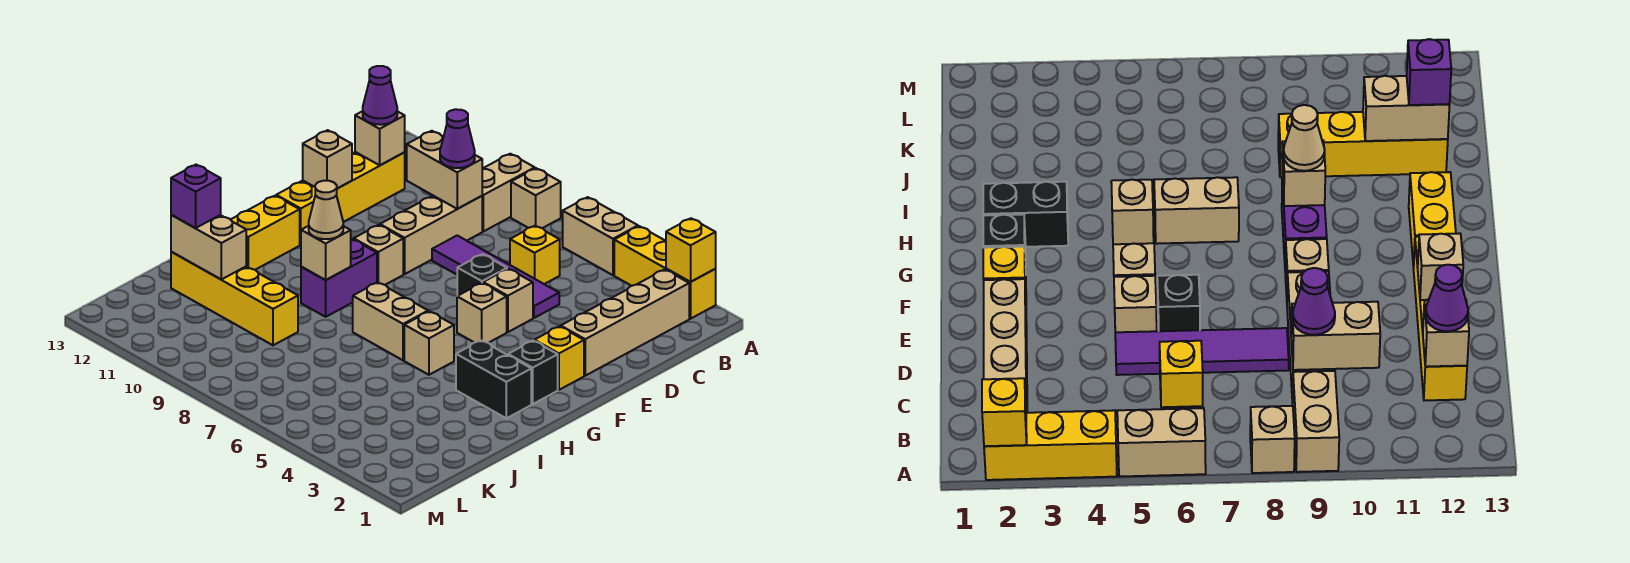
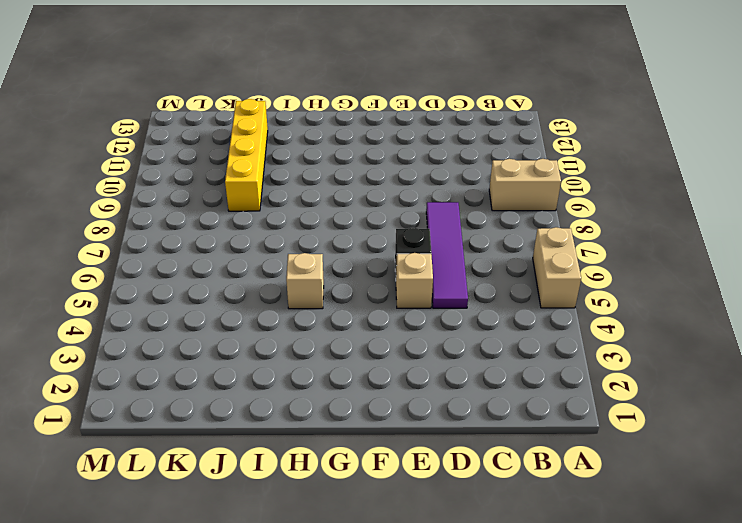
none -> yellow brick A2:A4 level 1
none -> tan brick A8 level 1
none -> tan brick B2:E2 level 1
none -> yellow brick C6 level 1

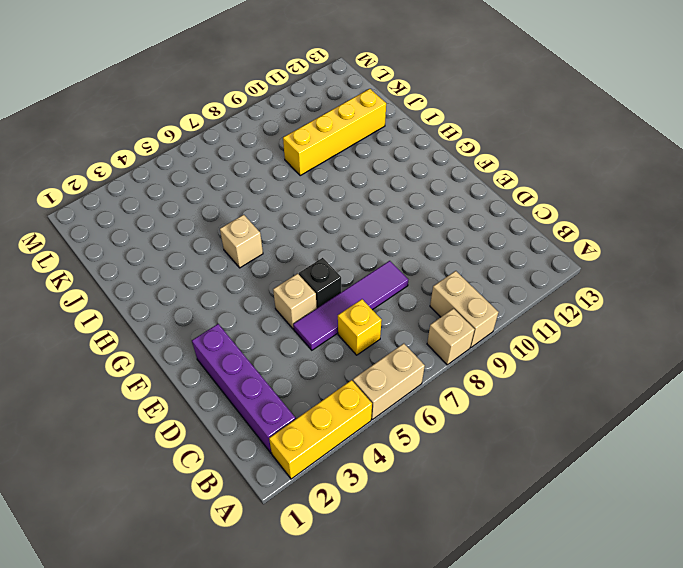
purple brick B2:E2 level 1 -> tan brick B2:E2 level 1
none -> tan brick C9:E9 level 1
none -> yellow brick C12:F12 level 1
none -> yellow brick F2 level 1
none -> tan brick F5 level 1

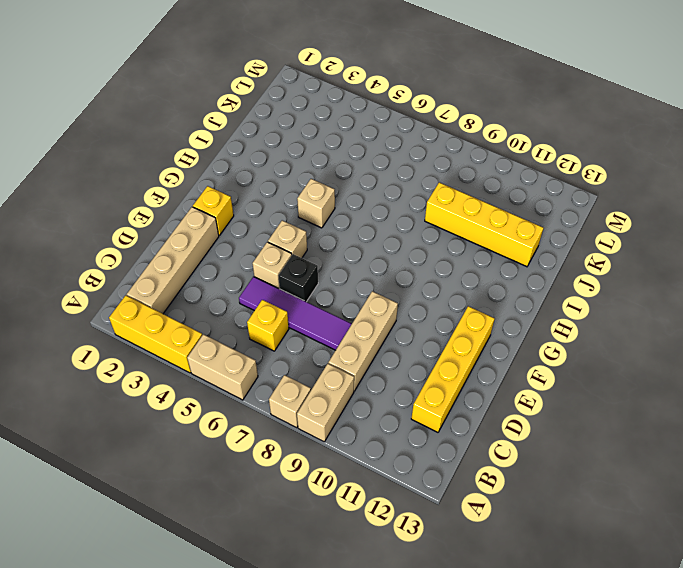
none -> tan brick F9 level 1
none -> black brick G2 level 1
none -> purple brick G9:H9 level 1
none -> yellow brick G12:H12 level 1

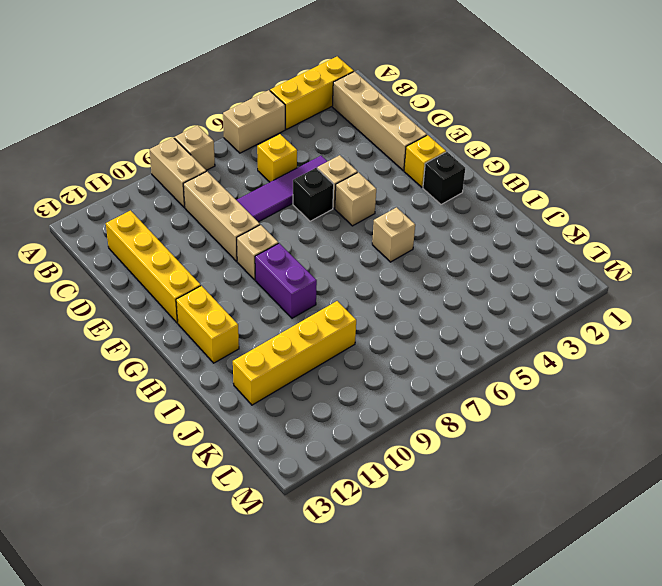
none -> black brick H2:H3 level 1
none -> tan brick H6:H7 level 1
none -> yellow brick A2 level 2
none -> tan brick C9:C10 level 2

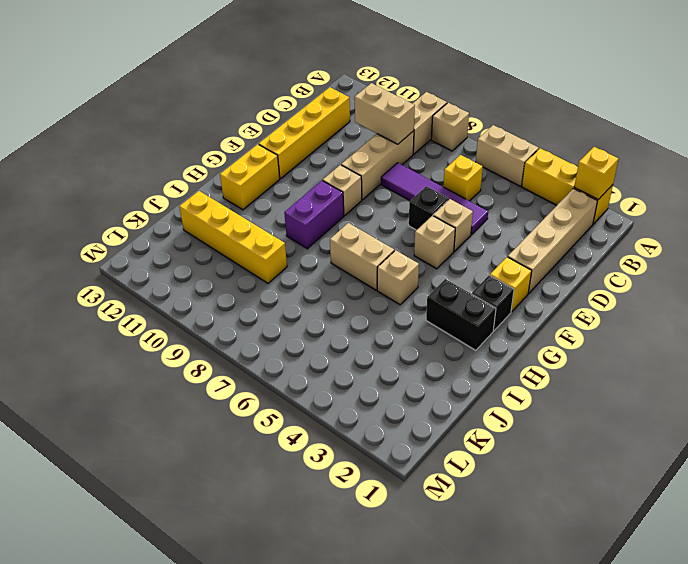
none -> tan brick C12 level 2
none -> tan brick E12 level 2
none -> tan brick H9 level 2
none -> tan brick J11:J12 level 2

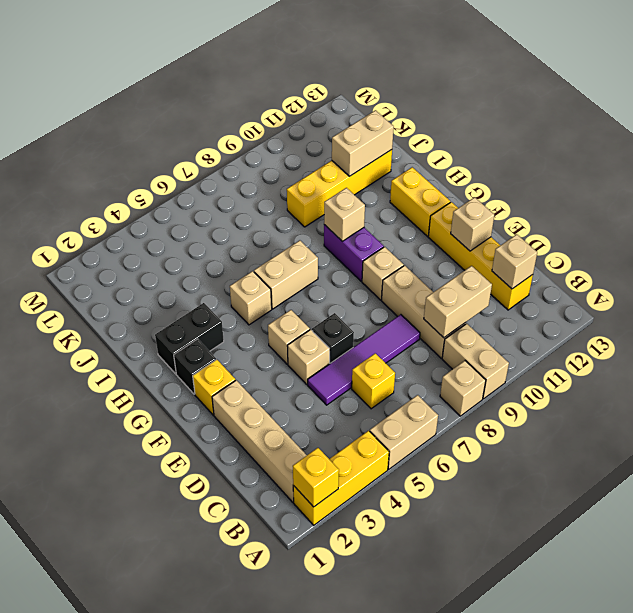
none -> purple cone C9 level 3
none -> purple cone C12 level 3
none -> tan cone H9 level 3
none -> purple brick J12 level 3

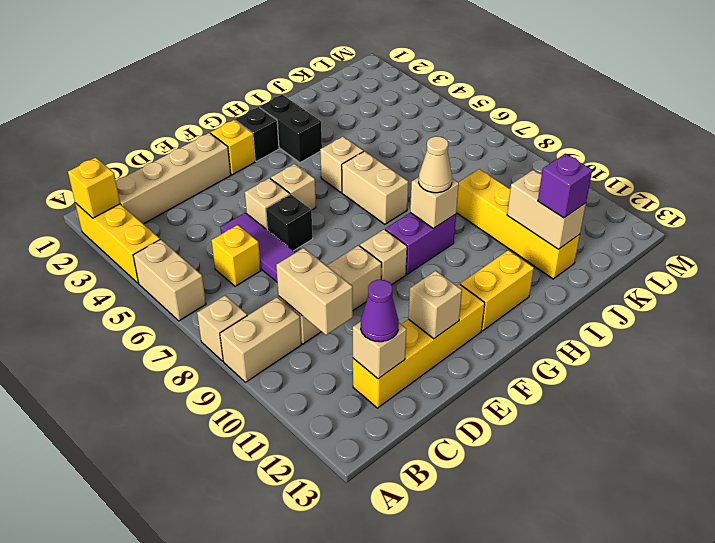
none -> purple cone C9 level 3

